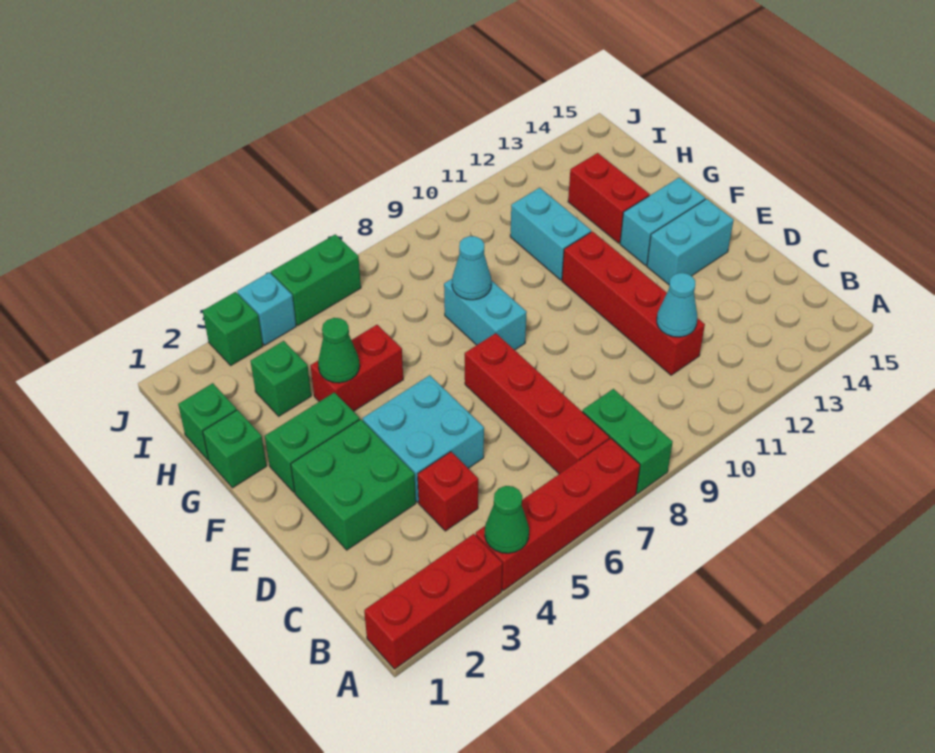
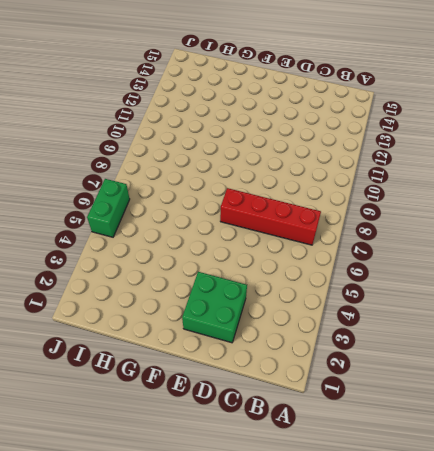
none -> red brick A1:A3 level 1
none -> red brick A4:A7 level 1
none -> green brick A8:B8 level 1

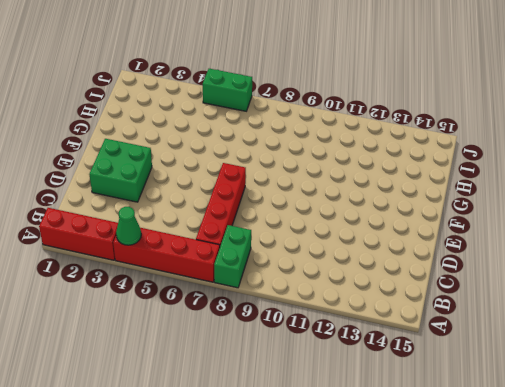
none -> red brick C4 level 1
none -> red brick C11:F11 level 1
none -> cyan brick D4:E5 level 1

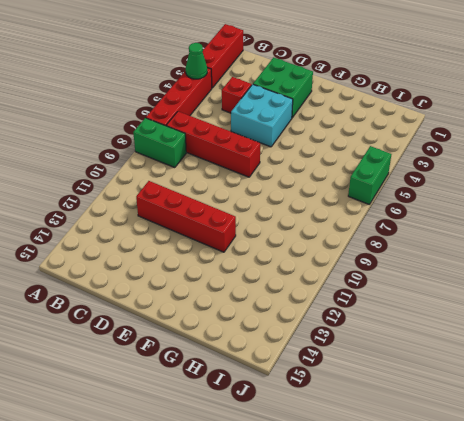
none -> cyan brick E13:E14 level 1
none -> green brick F2:F3 level 1
none -> cyan brick F8:G8 level 1

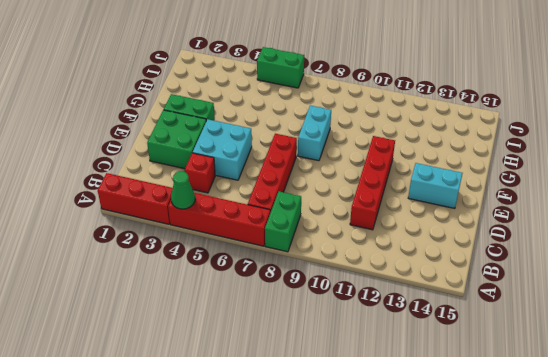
none -> cyan brick F13:F14 level 1
none -> green brick G1 level 1
none -> red brick G4:G5 level 1

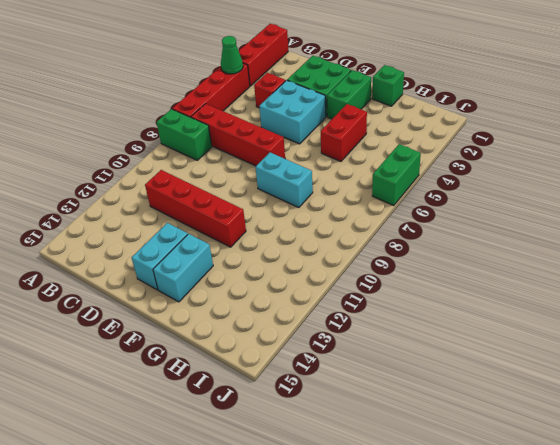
none -> cyan brick G11:H11 level 1
none -> red brick G13:H13 level 1
none -> green brick H1 level 1

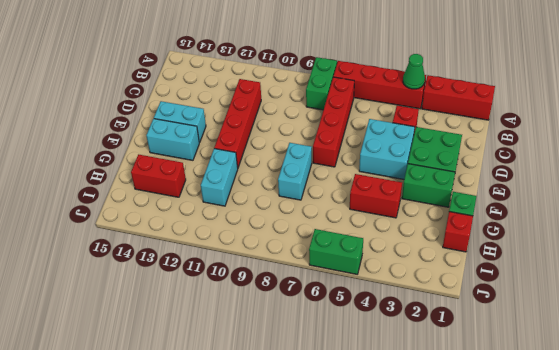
red brick H1 level 1 -> green brick H1 level 1
red brick H13:H14 level 1 -> red brick G13:H13 level 1
none -> green brick H3 level 1
none -> green brick J3 level 1
none -> cyan brick J4 level 1

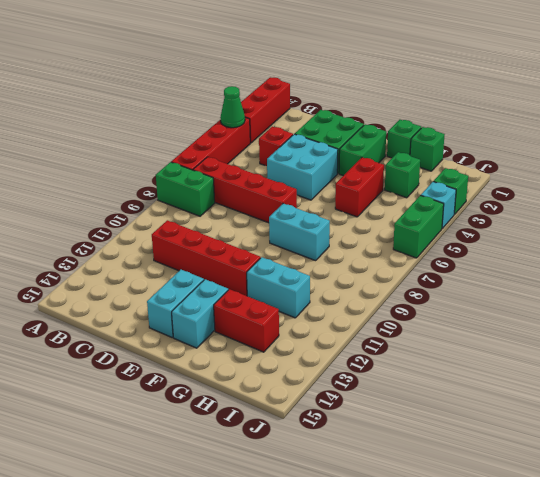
none -> cyan cone C11 level 2
none -> green cone G4 level 2
none -> cyan cone G8 level 2

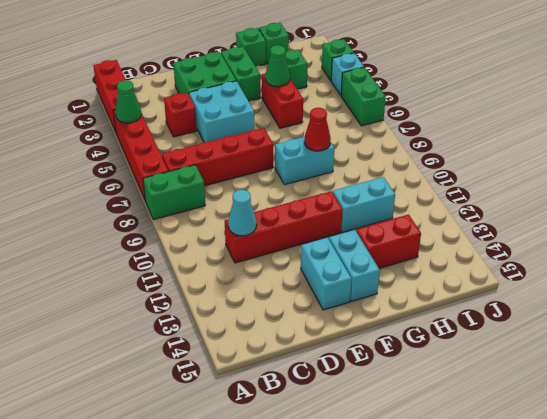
red cone G8 level 2 -> cyan cone G8 level 2

